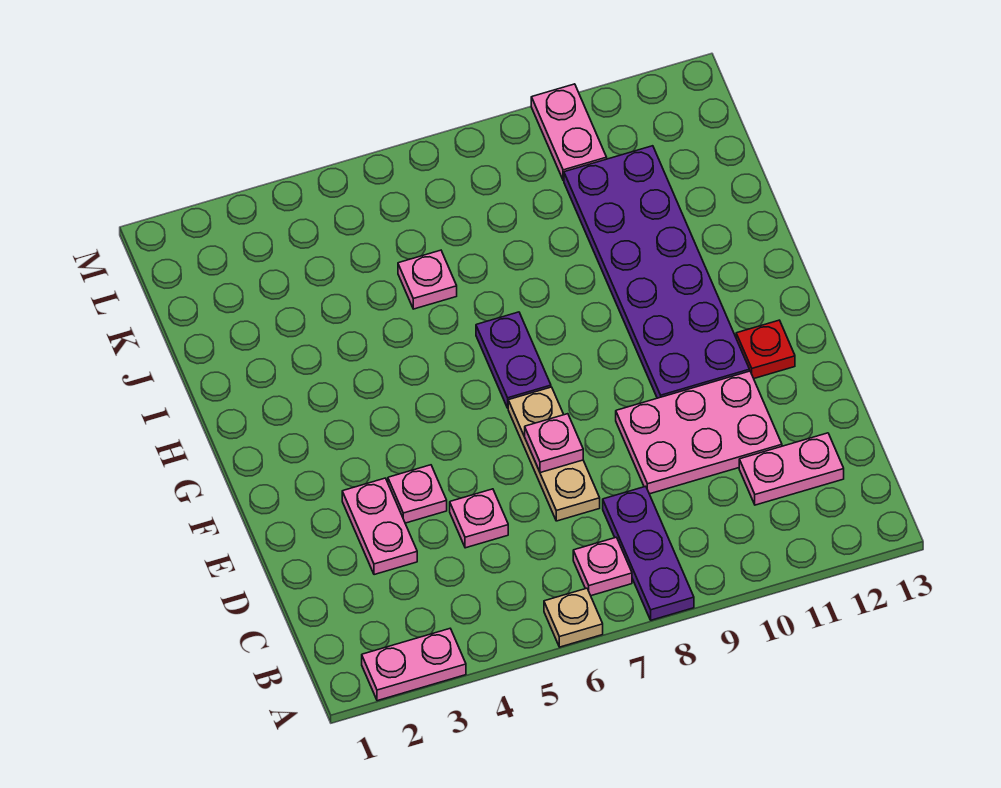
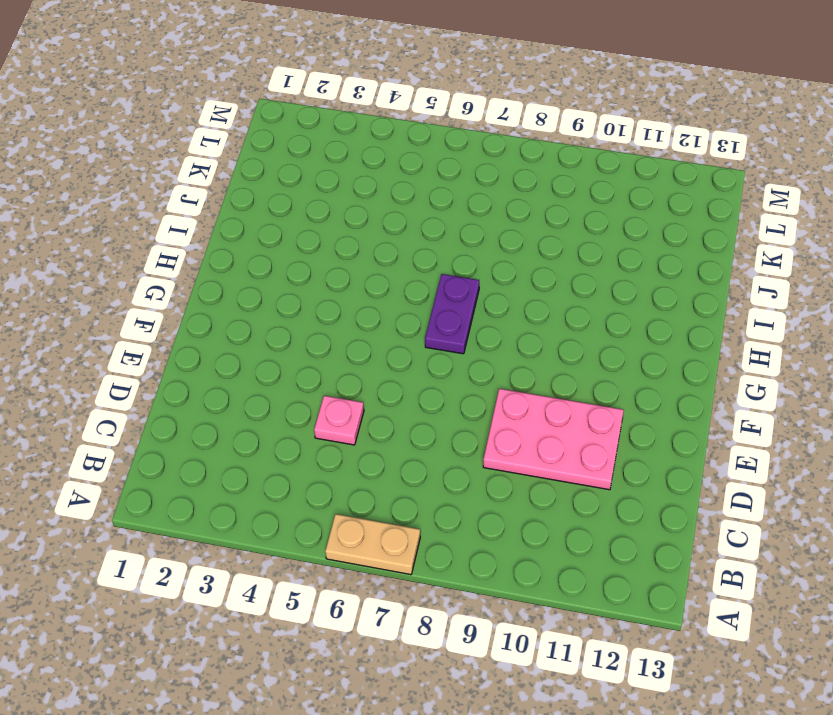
tan plate A6:A7 level 1 -> tan plate A6 level 1
none -> pink plate A2:A3 level 1
none -> purple plate A8:C8 level 1
none -> pink plate B7 level 1

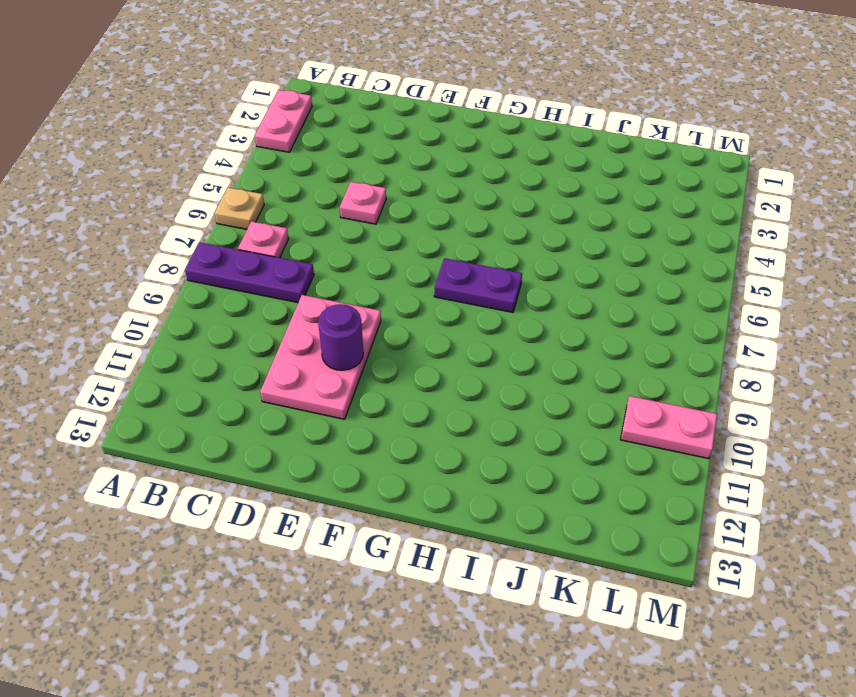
purple round brick E10 level 2 -> none
none -> pink plate C11:C12 level 1
none -> pink plate D3:E3 level 1
none -> tan plate D7:F7 level 1

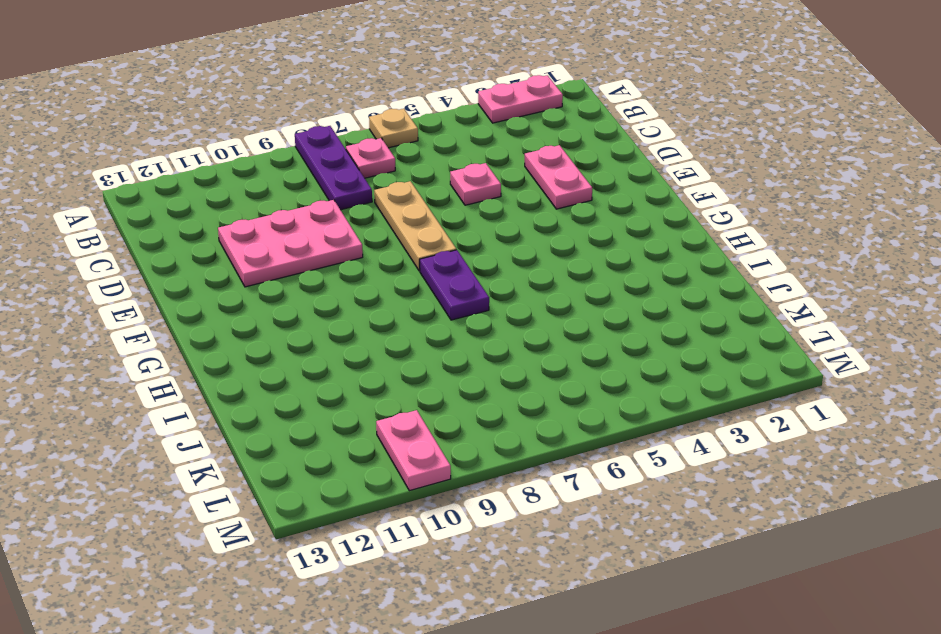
none -> pink plate C11:C12 level 1
none -> pink plate E4 level 1
none -> purple plate F10:K11 level 1

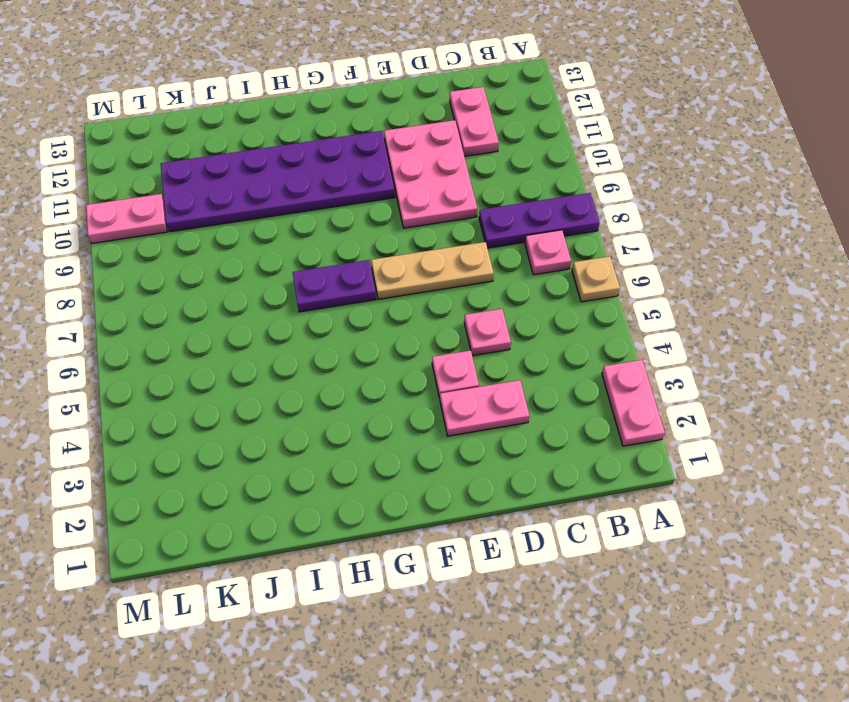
none -> red plate F12 level 1
none -> pink plate J6 level 1
none -> pink plate E7 level 2

